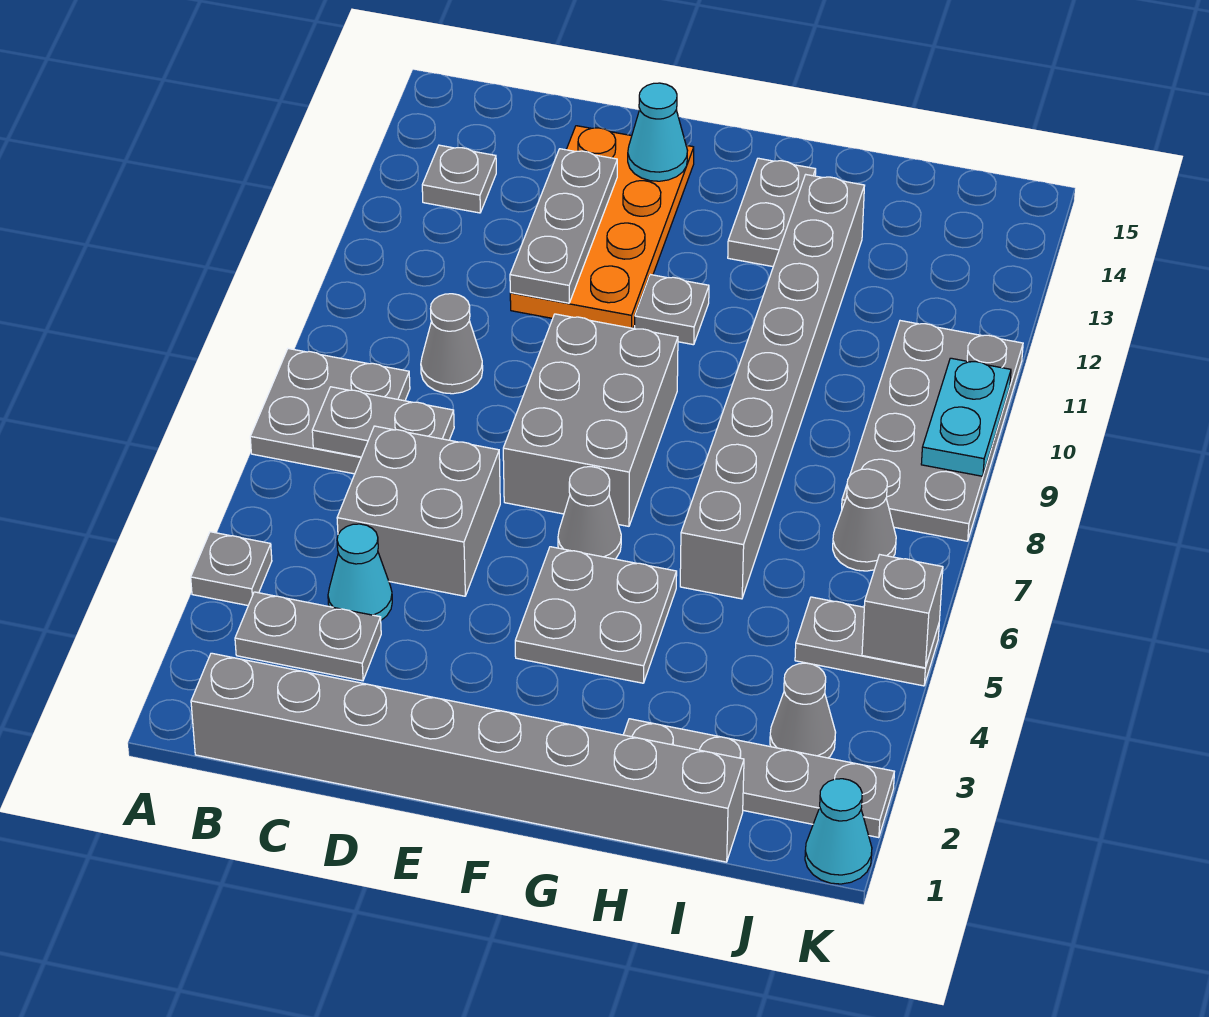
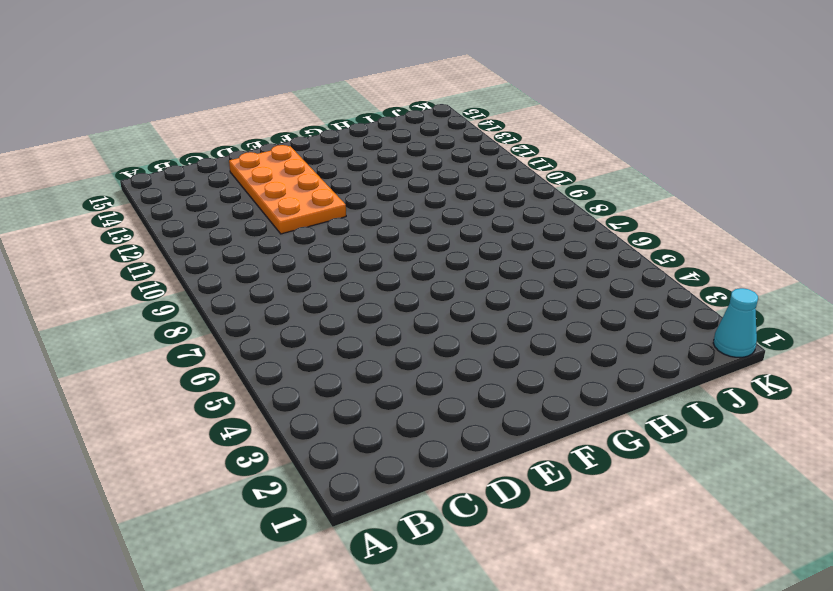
none -> grey plate A4 level 1
none -> grey plate A7:B8 level 1
none -> grey brick B1:I1 level 1

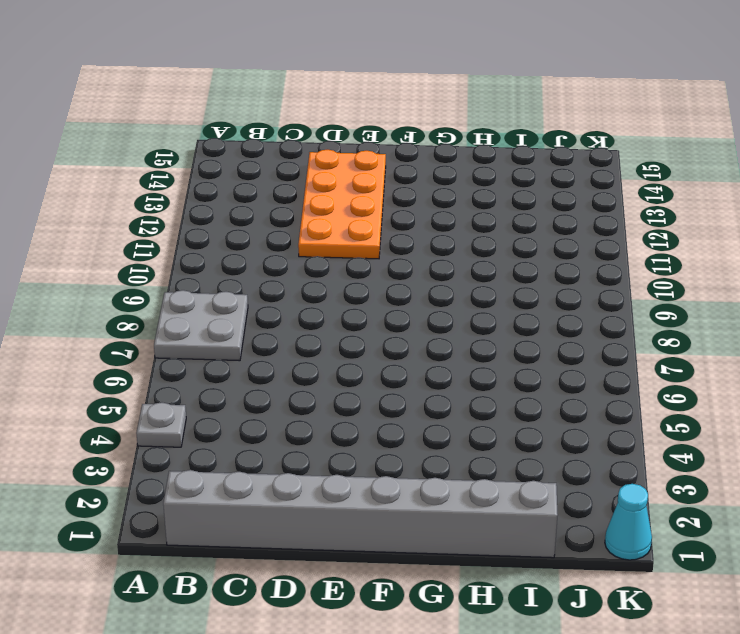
none -> grey plate B3:C3 level 1
none -> grey plate B13 level 1
none -> cyan cone C4 level 1

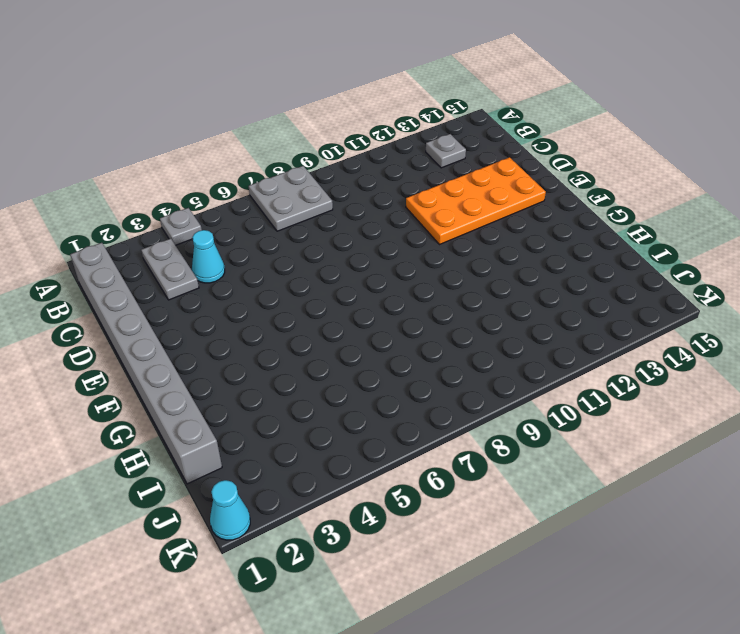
none -> grey brick C5:D6 level 1
none -> grey cone C9 level 1
none -> grey brick E7:F9 level 1

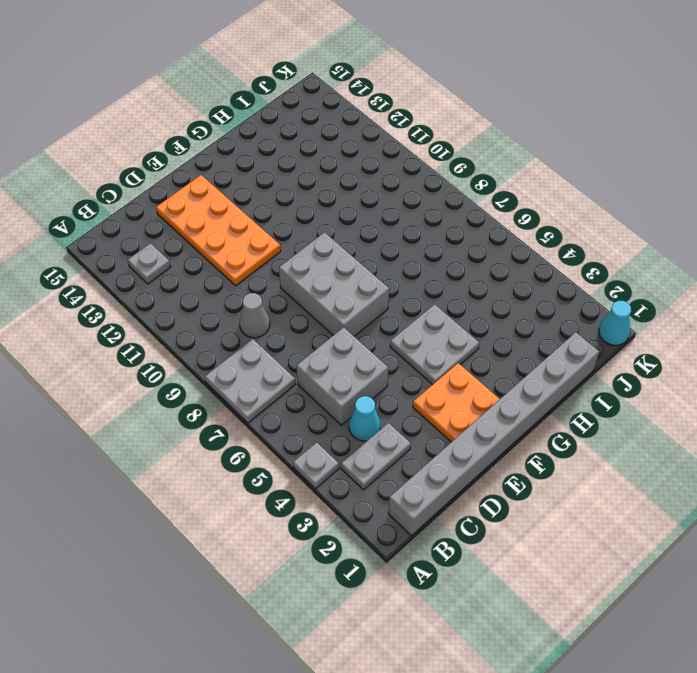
orange plate E2:F3 level 1 -> none
none -> grey cone F6 level 1
none -> grey plate F11 level 1
none -> grey plate G13:G14 level 1

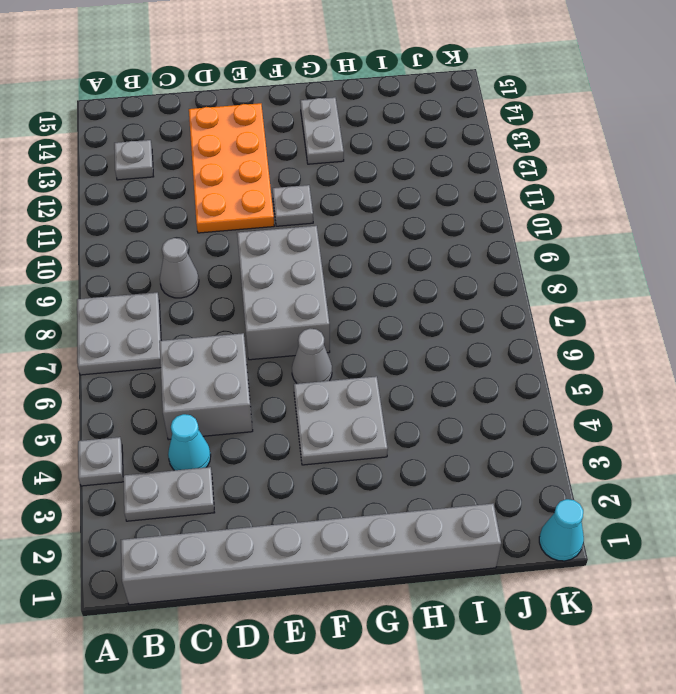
none -> grey plate H2:K2 level 1
none -> grey brick H6:H13 level 1
none -> grey cone J3 level 1

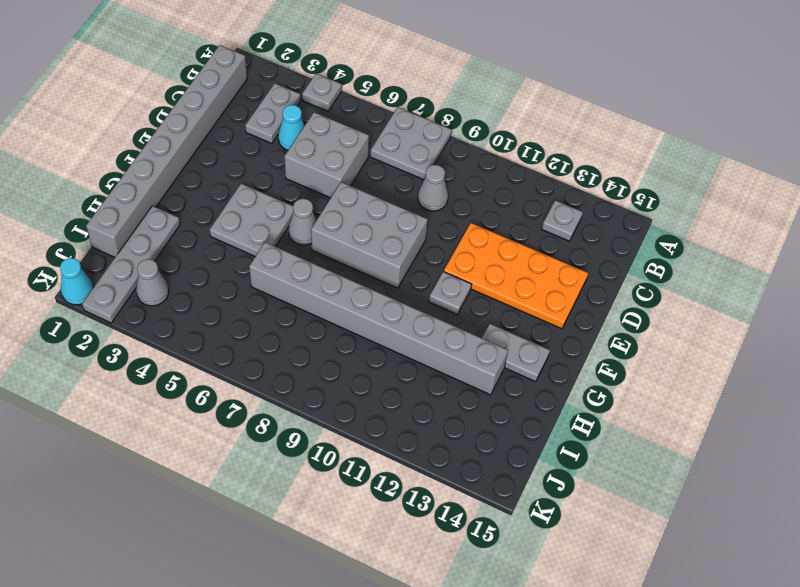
none -> grey plate J5:K5 level 1
none -> grey cone J7 level 1
none -> grey plate J8:K11 level 1

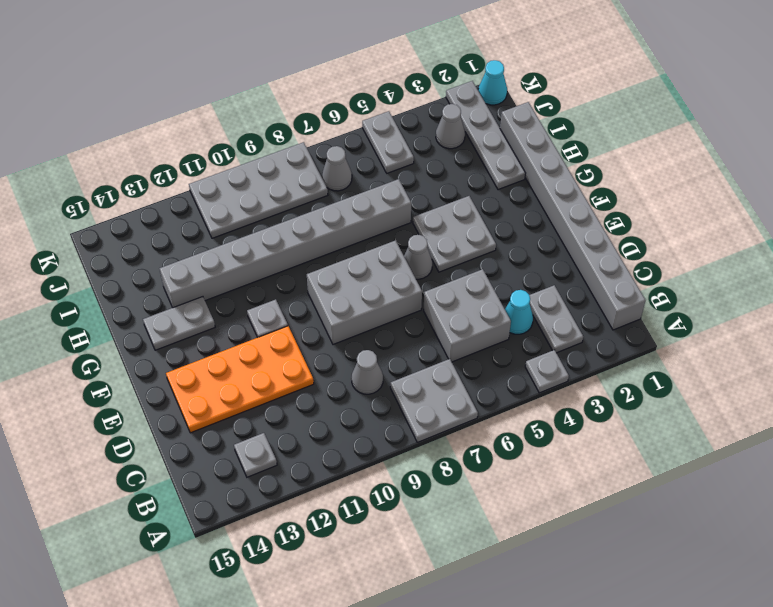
none -> grey plate B7:C7 level 2
none -> grey plate D11:D13 level 2
none -> cyan cone E14 level 2

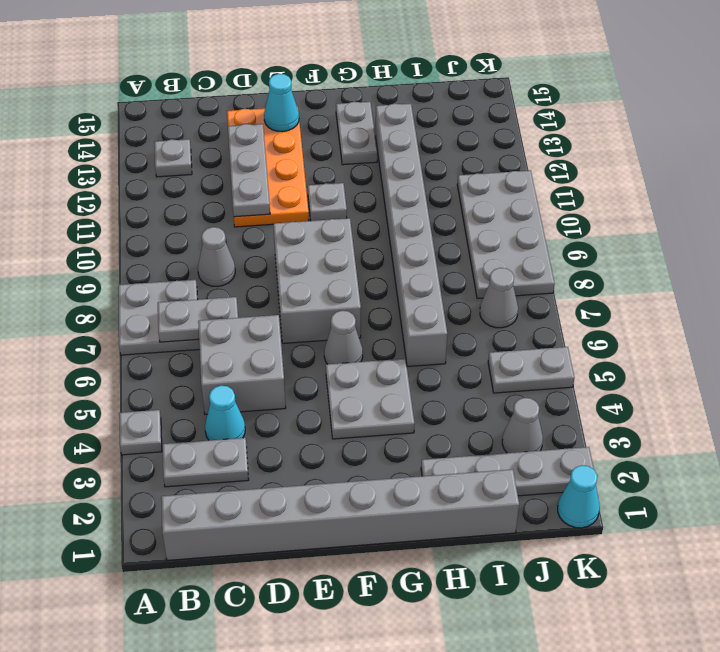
none -> grey brick K5 level 2
none -> cyan plate K9:K10 level 2

